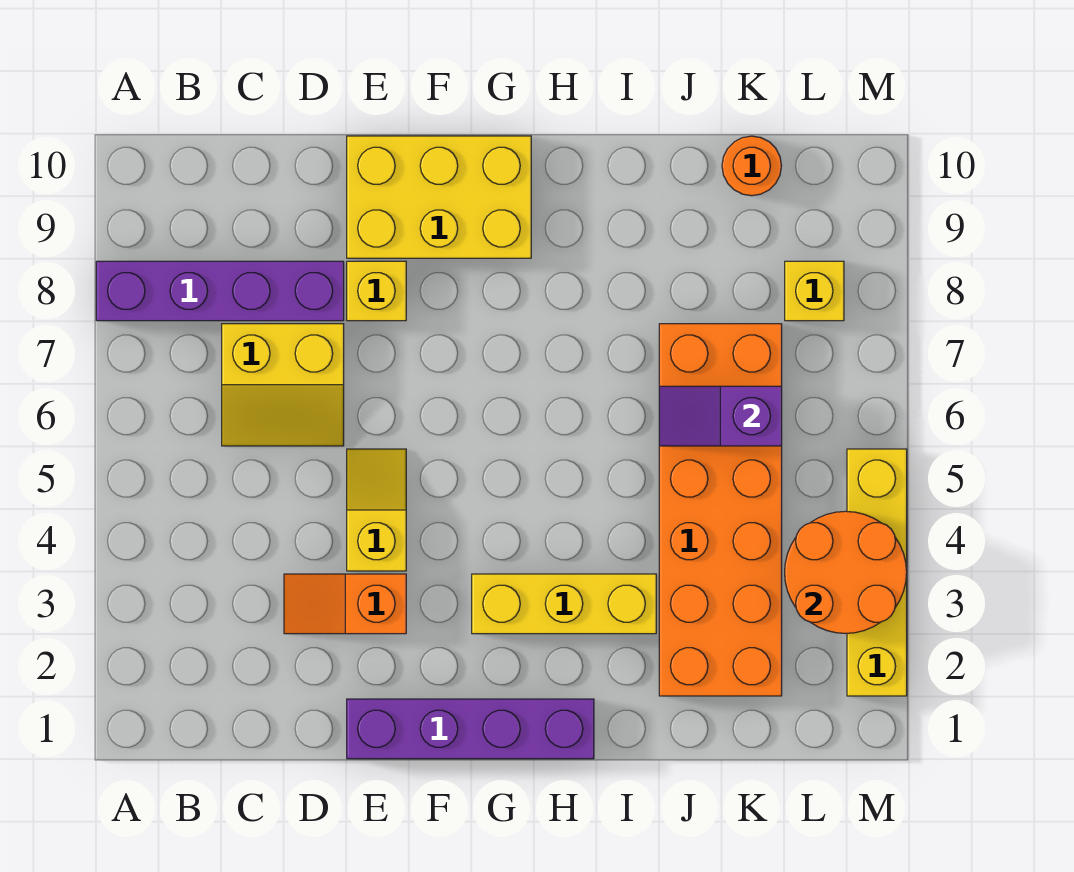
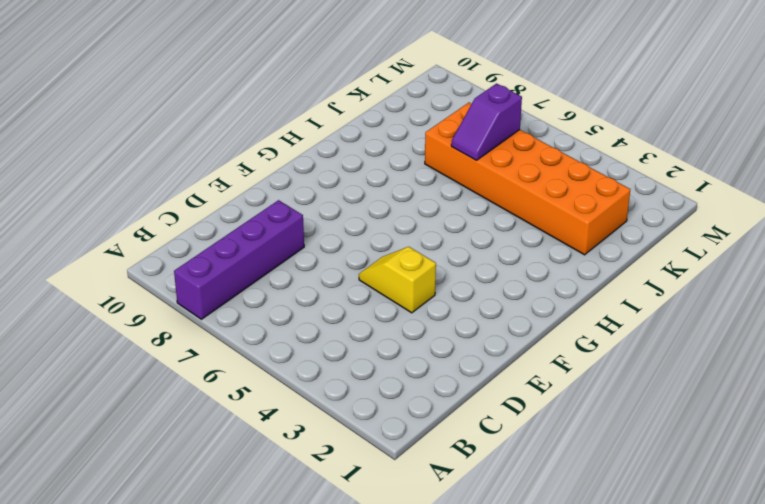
none -> yellow slope C6:D7 level 1 top 7
none -> orange slope D3:E3 level 1 top E
none -> purple brick E1:H1 level 1

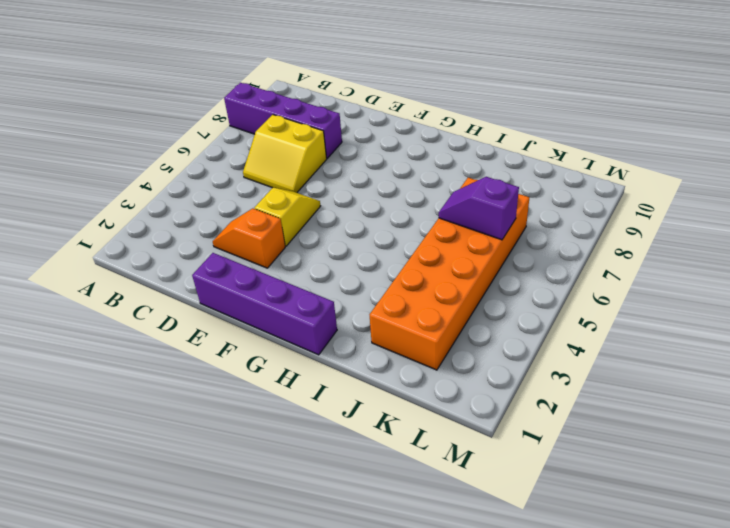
none -> yellow brick E8 level 1
none -> yellow brick E9:G10 level 1
none -> yellow brick G3:I3 level 1

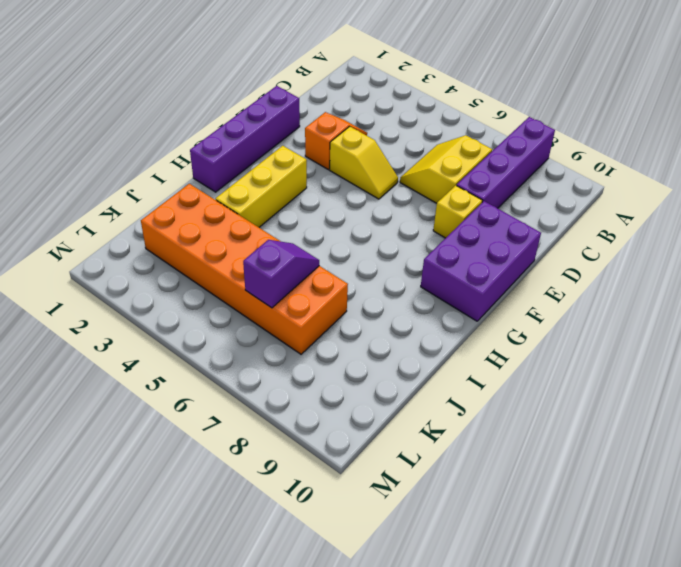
purple brick E9:G10 level 1 -> yellow brick E9:G10 level 1
none -> orange round brick K10 level 1
none -> yellow brick L8 level 1
none -> yellow brick M2:M5 level 1

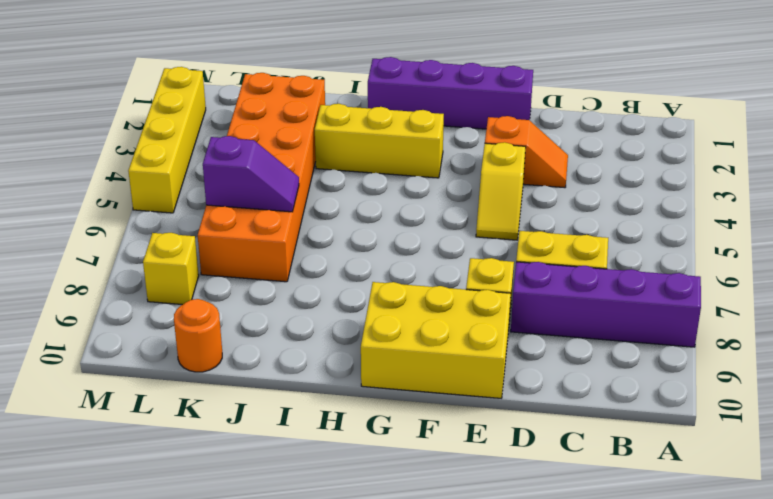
none -> orange round brick L3:M4 level 2

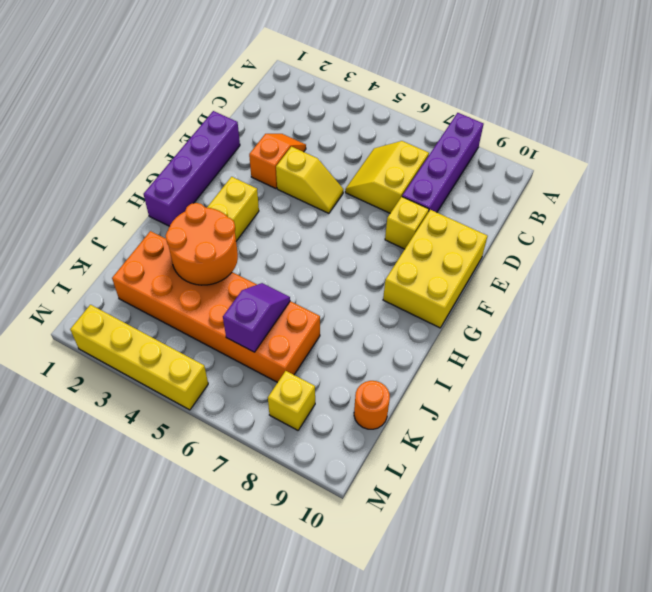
orange round brick I3:J4 level 2 -> orange round brick L3:M4 level 2

